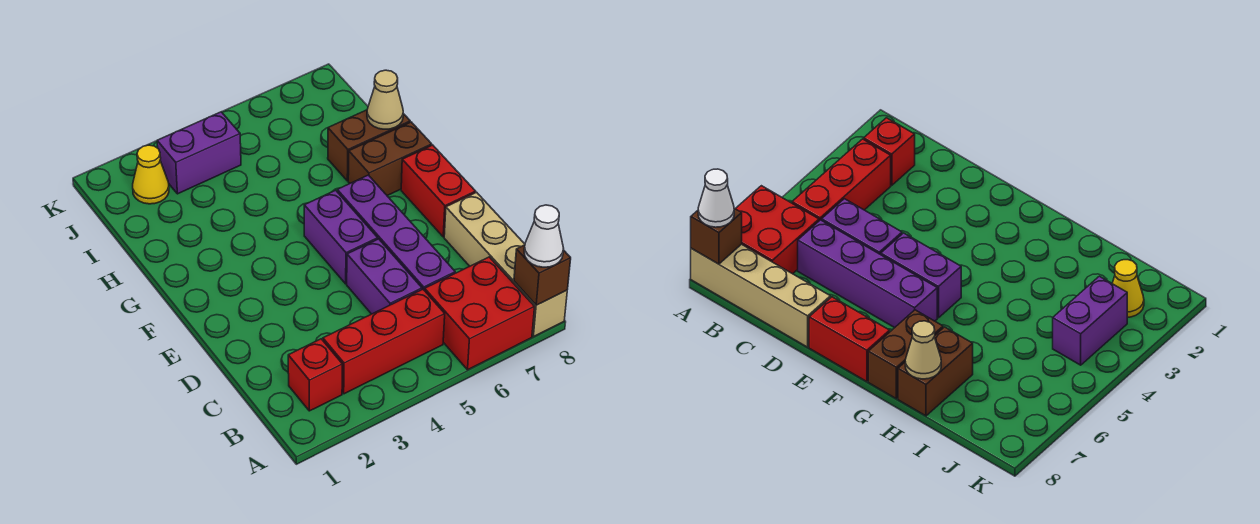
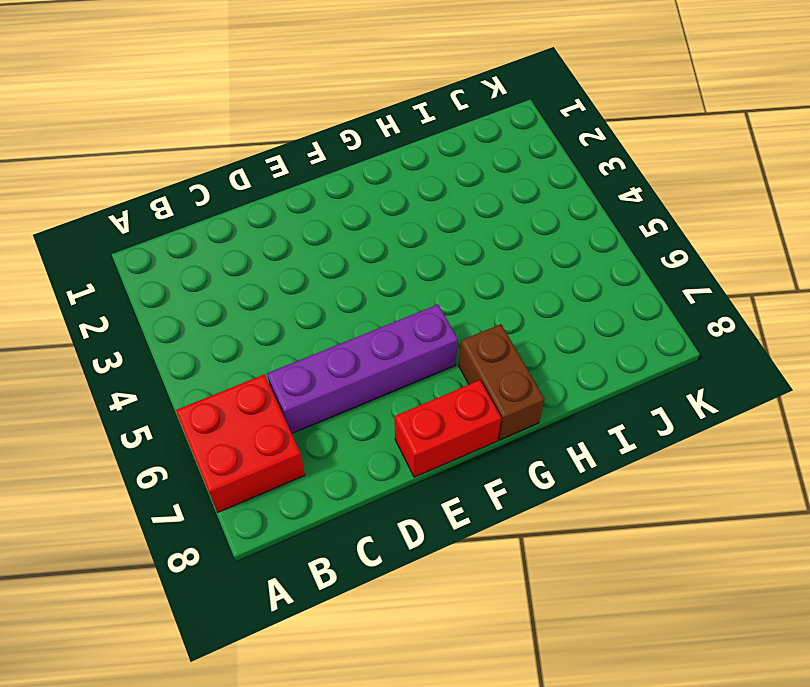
none -> tan brick A8:D8 level 1
none -> red brick B2 level 1
none -> red brick B3:B5 level 1

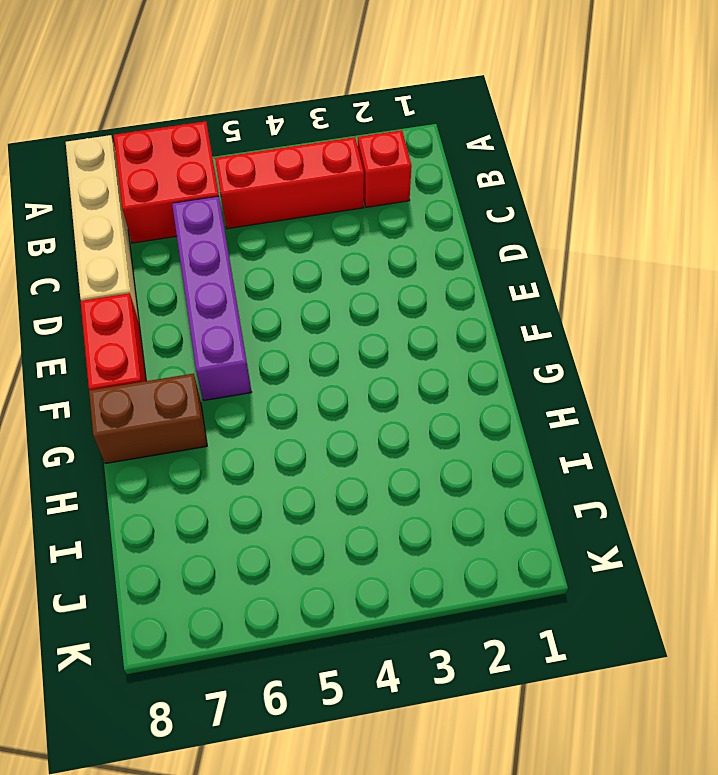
none -> purple brick C5:D5 level 1
none -> purple brick E5:F5 level 1
none -> brown brick H7:H8 level 1

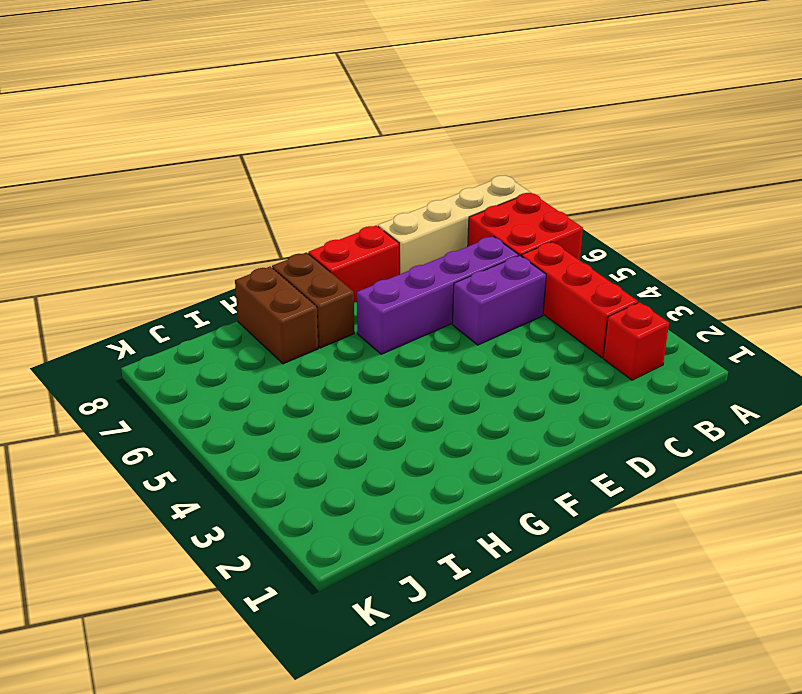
none -> purple brick E5:F5 level 1
none -> yellow cone J2 level 1
none -> purple brick J3:J4 level 1

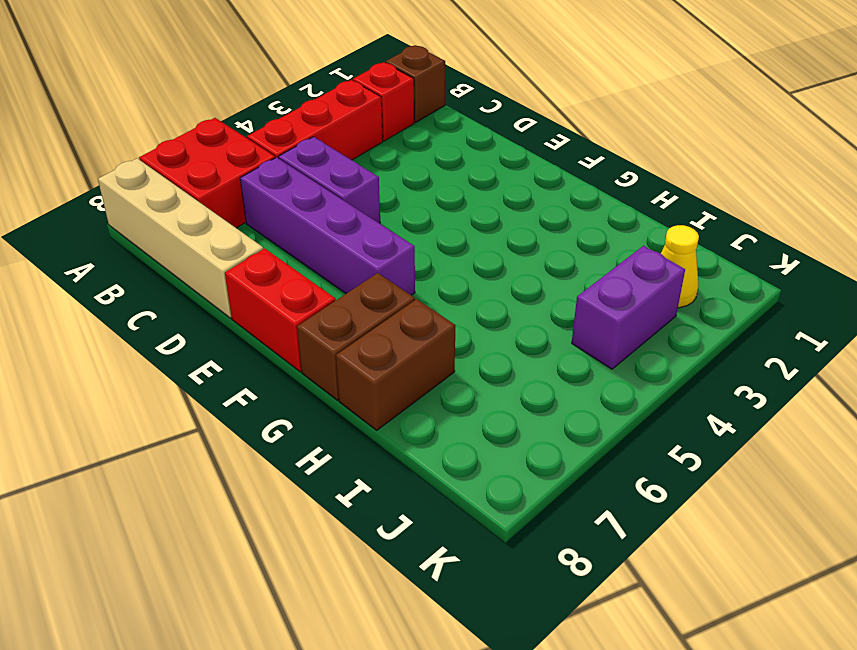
brown brick B1 level 1 -> brown brick A8 level 2
none -> purple brick E5:F5 level 1
none -> tan cone H8 level 2
none -> white cone A8 level 3

